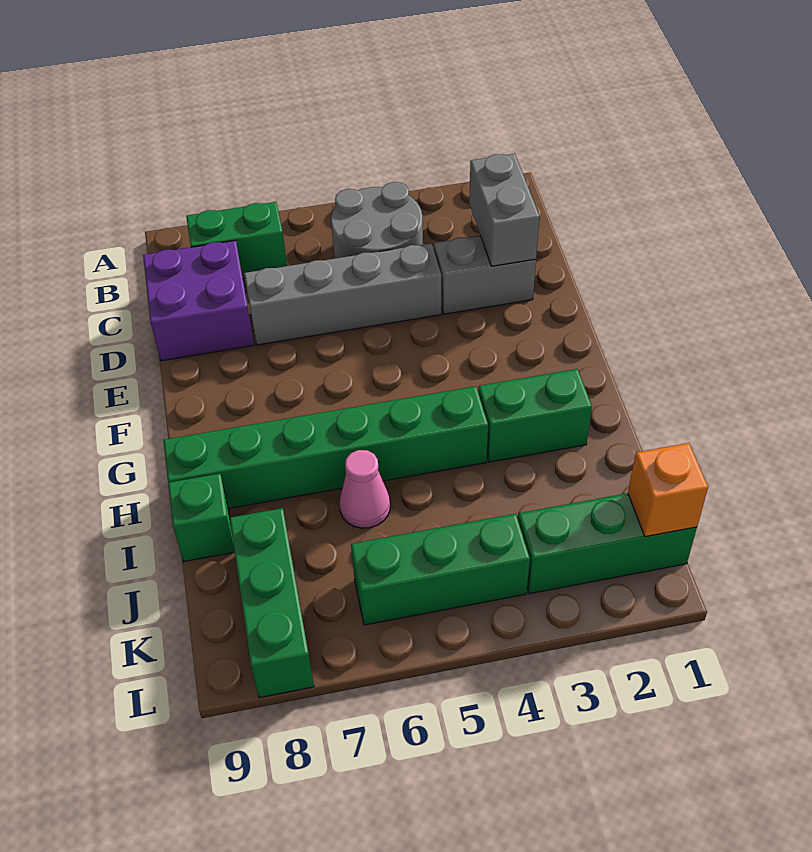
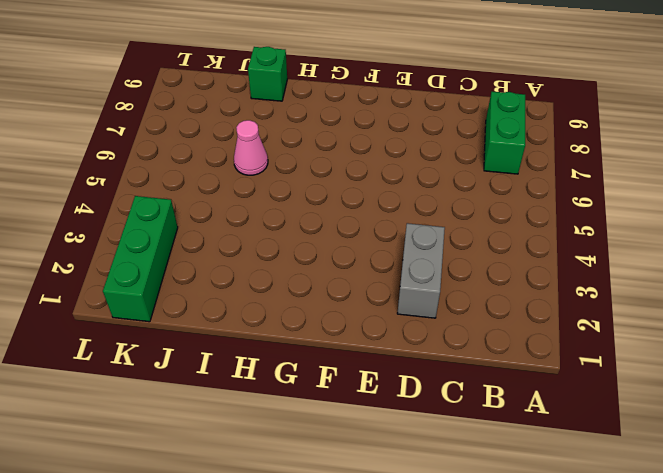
none -> grey round brick B4:C5 level 1
none -> purple brick C8:D9 level 1
none -> grey brick D4:D7 level 1

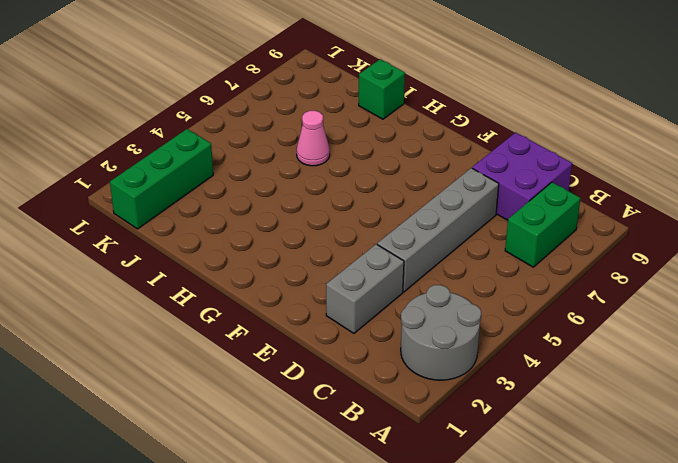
grey round brick A2:B3 level 1 -> grey round brick B4:C5 level 1
none -> green brick H2:H3 level 1
none -> green brick H4:H9 level 1
none -> green brick J8:L8 level 1

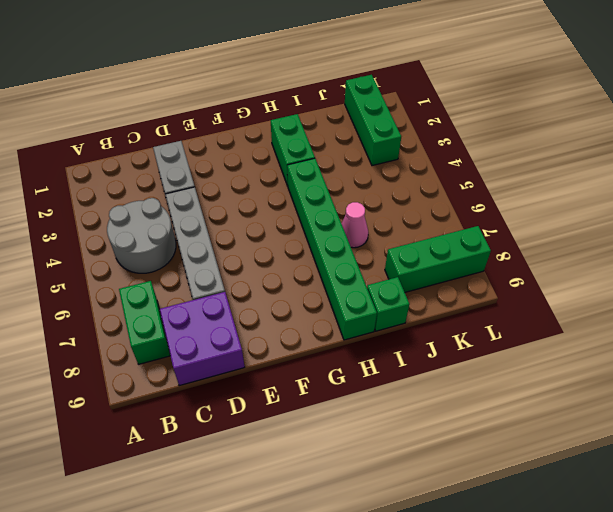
none -> green brick K4:K6 level 1
none -> grey brick C2:D2 level 2
none -> orange brick K1 level 2

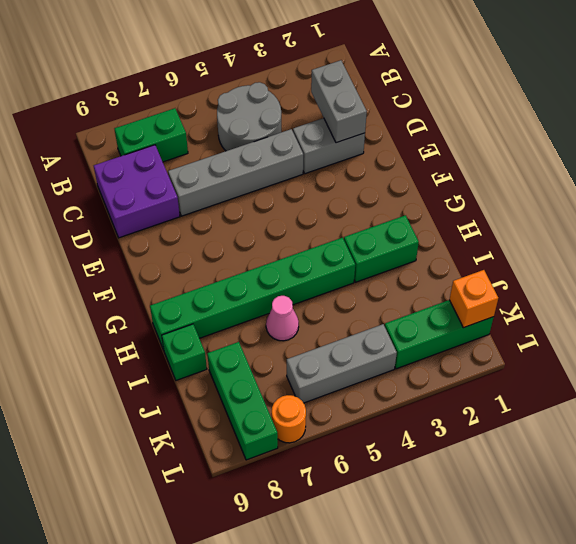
grey brick K4:K6 level 1 -> green brick K4:K6 level 1
orange round brick L7 level 1 -> none

